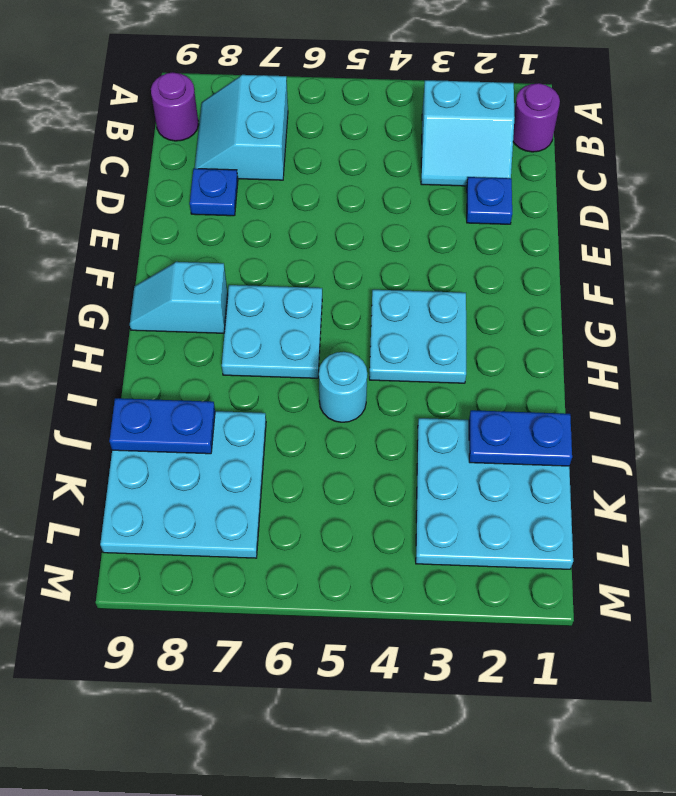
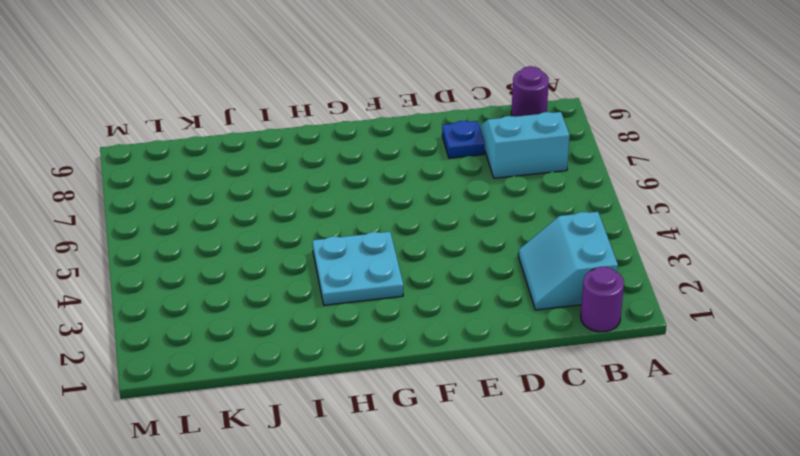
none -> blue plate D2 level 1
none -> cyan plate G6:H7 level 1
none -> cyan slope G8:G9 level 1 top 8

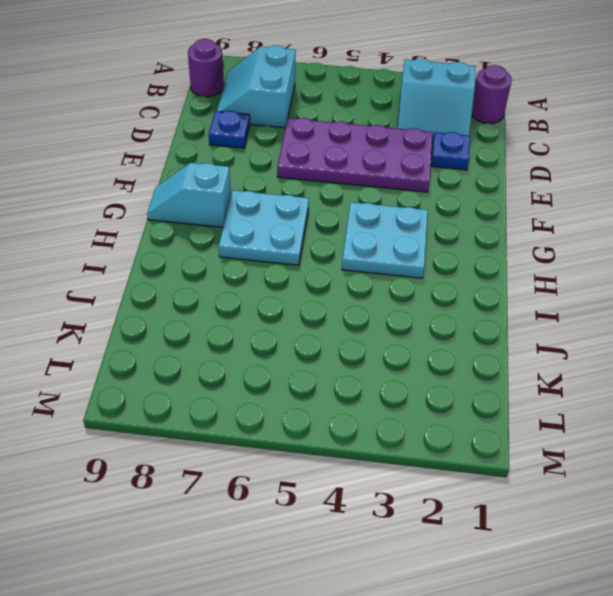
purple plate D3:E6 level 1 -> none
none -> cyan round brick I5 level 1
none -> cyan plate J1:L3 level 1
none -> cyan plate J7:L9 level 1

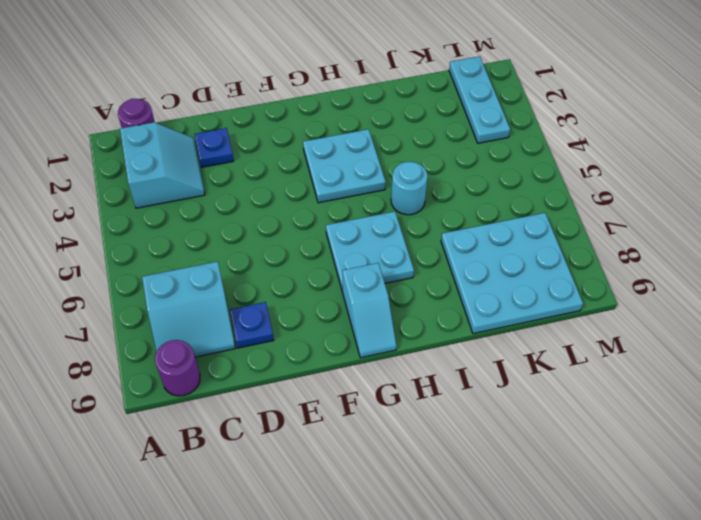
cyan plate L1:L3 level 1 -> cyan plate J1:L3 level 1
none -> blue plate J1:J2 level 2
none -> blue plate J8:J9 level 2

